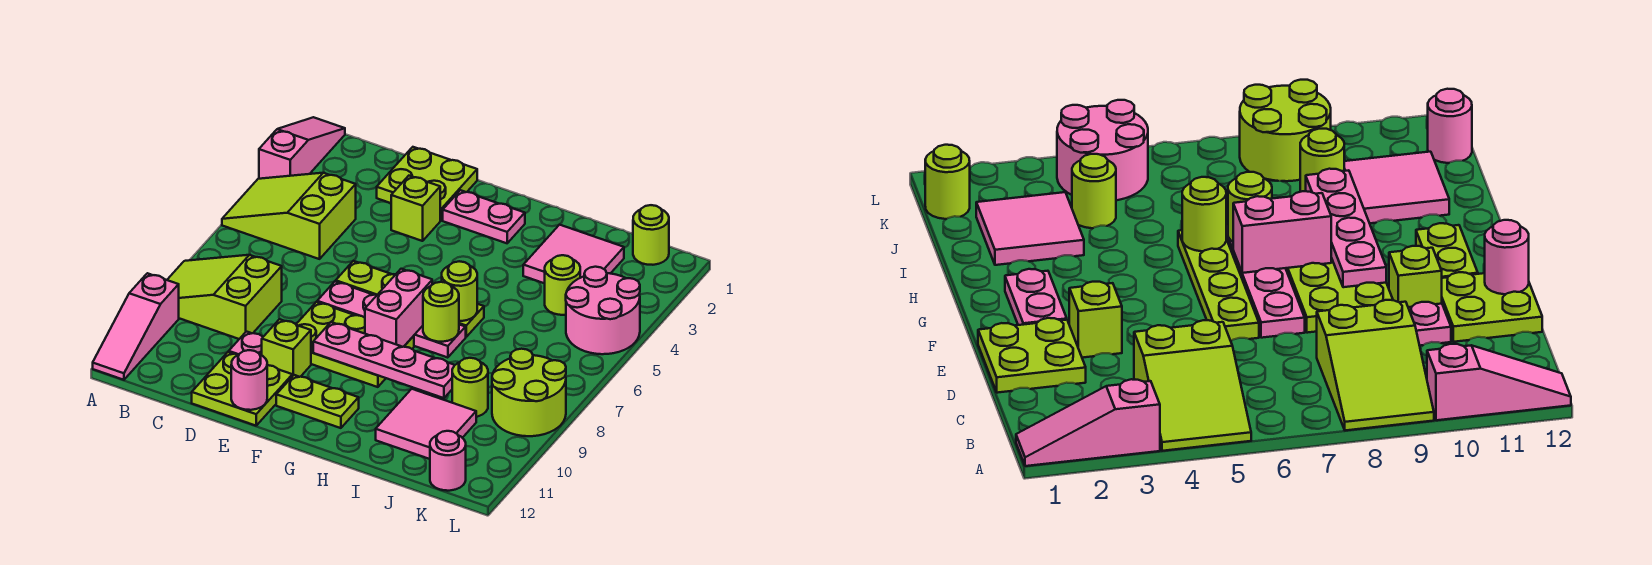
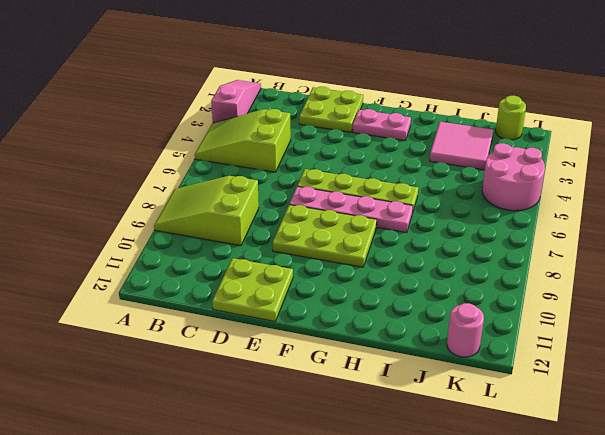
none -> pink slope A10:A12 level 1 top 10
none -> pink plate D10 level 1
none -> lime brick E3 level 1

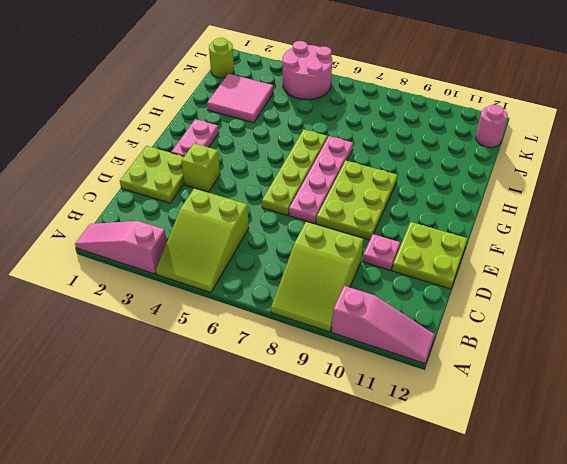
none -> lime brick E10 level 1
none -> lime plate F11:G11 level 1
none -> pink tile I10:J11 level 1

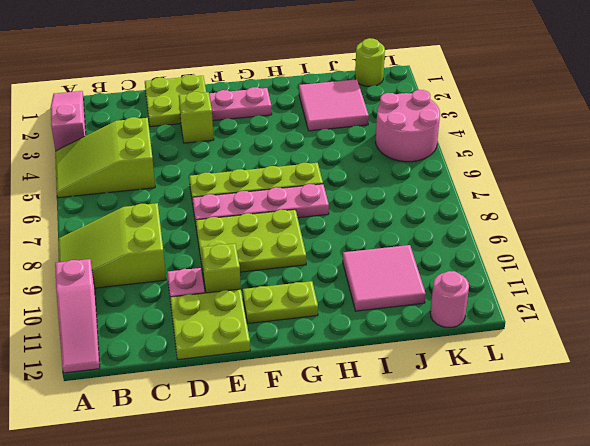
none -> lime round brick J4 level 1
none -> lime round brick J9 level 1
none -> lime round brick K8:L9 level 1

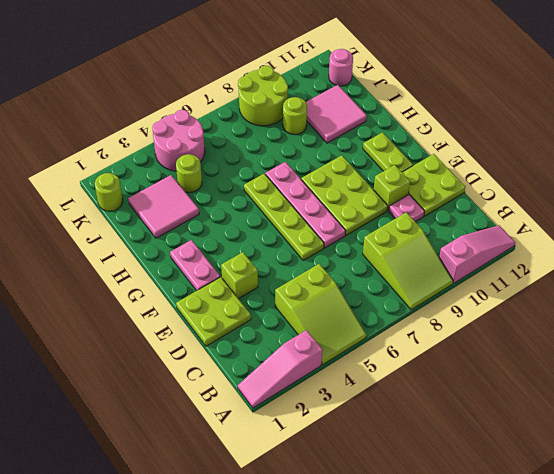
none -> pink round brick E12 level 2
none -> pink plate F9:I9 level 2
none -> pink brick G7:G8 level 2

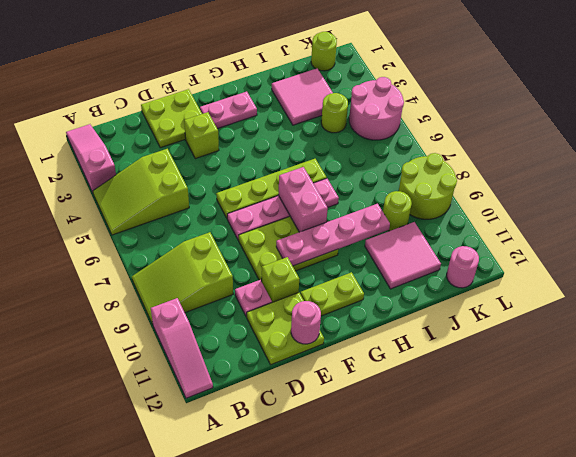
none -> lime round brick H6 level 2
none -> lime round brick H7 level 2

